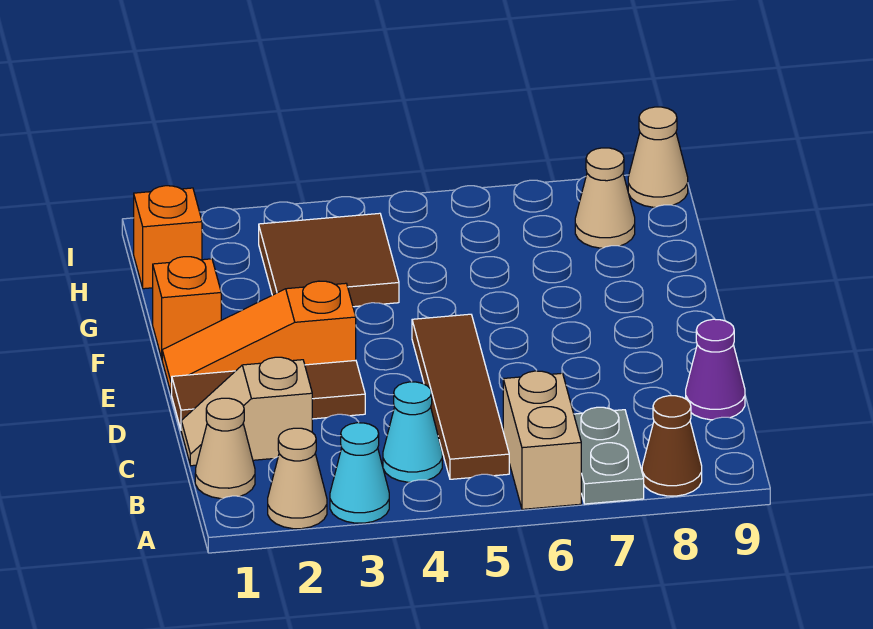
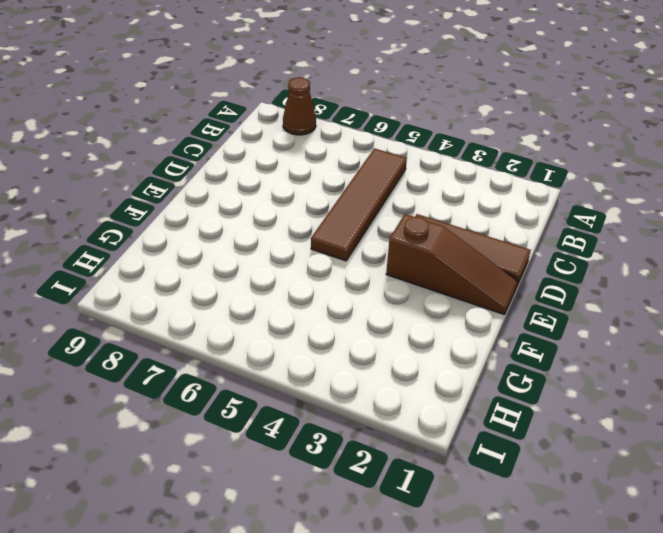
brown slope E1:E3 level 1 top 3 -> orange slope E1:E3 level 1 top 3
none -> tan cone A2 level 1
none -> cyan cone A3 level 1
none -> tan brick A6:B6 level 1

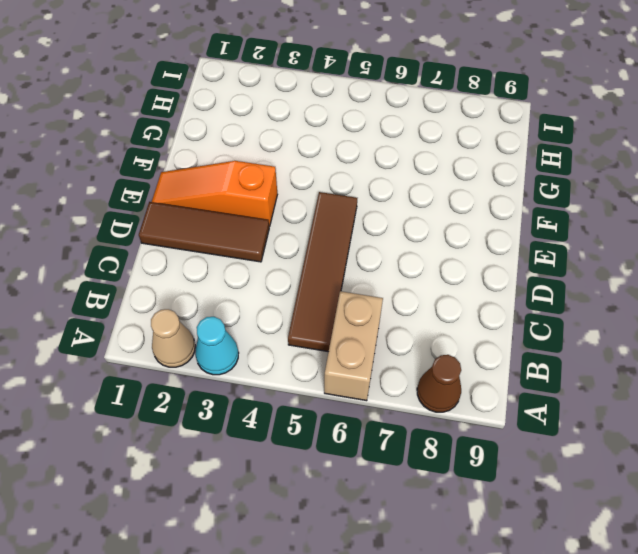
none -> grey plate A7:B7 level 1
none -> tan cone B1 level 1
none -> cyan cone B4 level 1

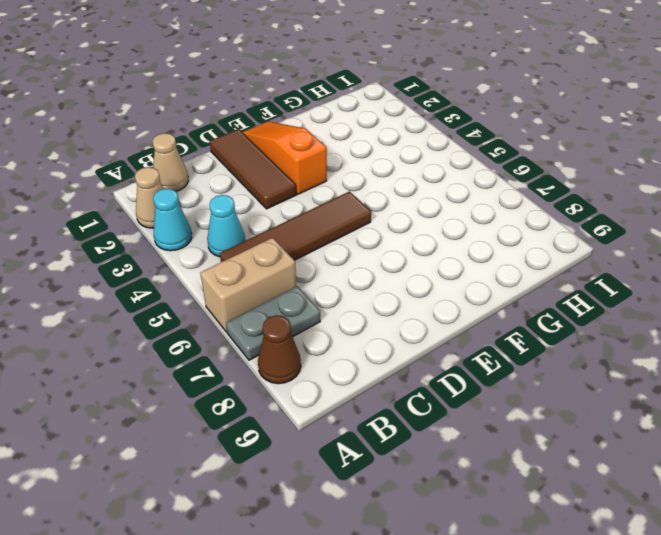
none -> tan slope C1:C2 level 1 top 2
none -> purple cone C9 level 1
none -> orange brick F1 level 1

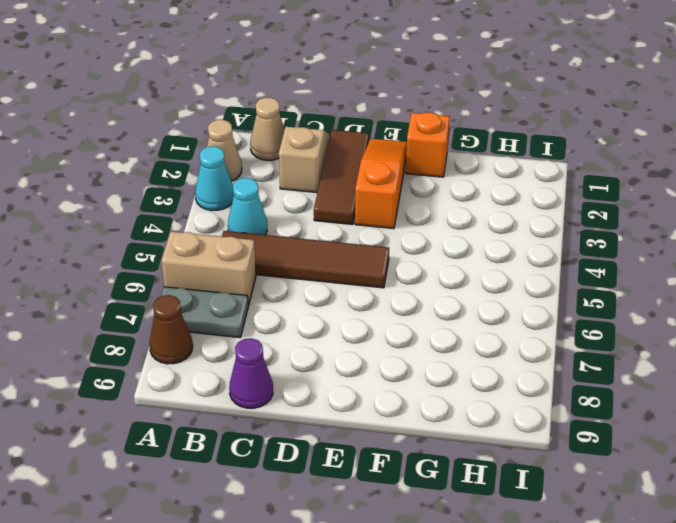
none -> brown tile G3:H4 level 1
none -> orange brick H1 level 1
none -> tan cone H8 level 1

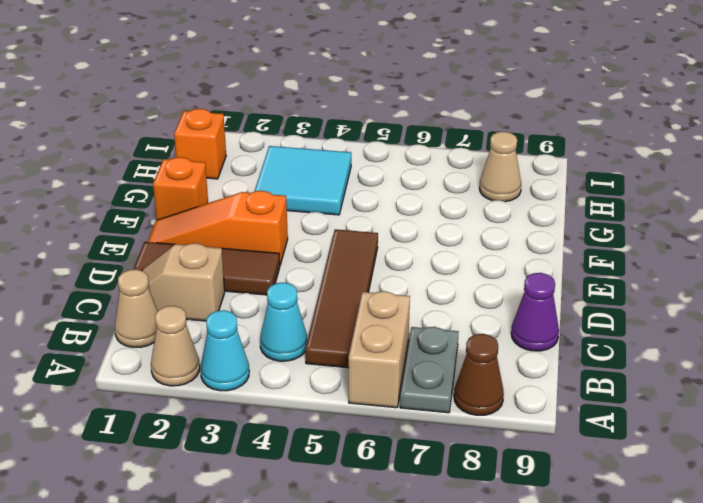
cyan tile G3:H4 level 1 -> brown tile G3:H4 level 1
none -> tan cone I9 level 1

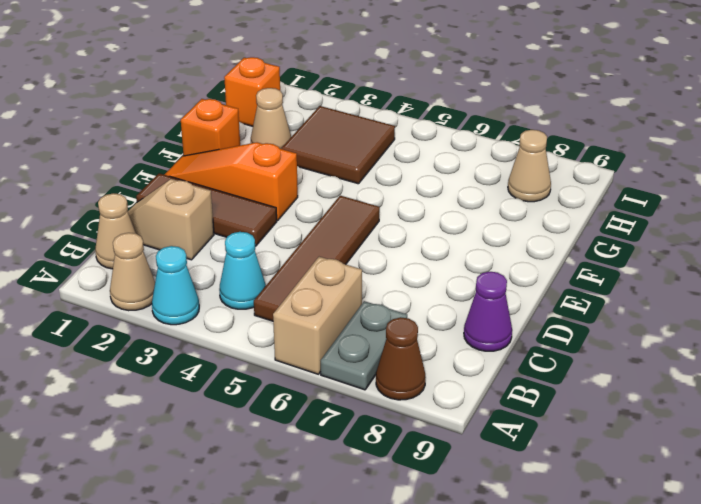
tan cone G2 level 1 -> tan cone I9 level 1

